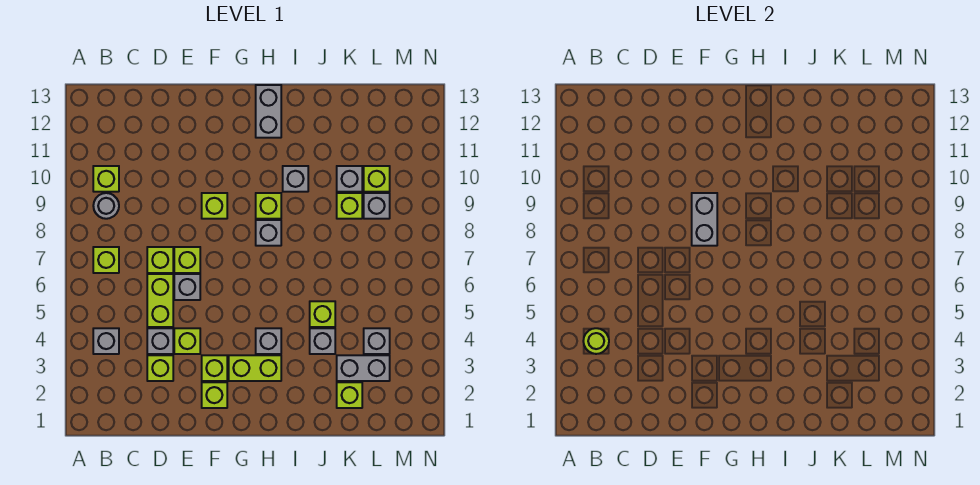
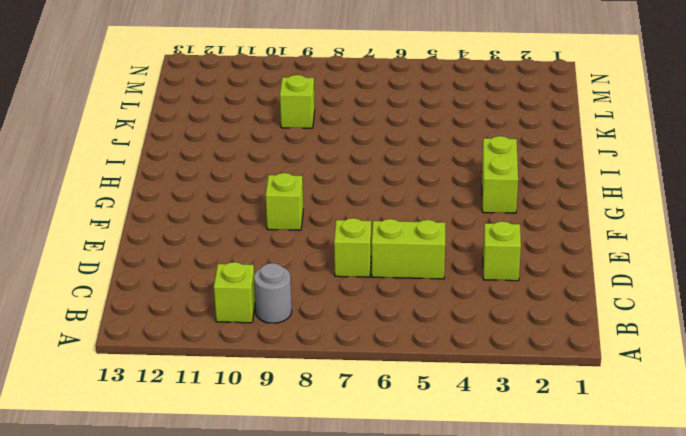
none -> grey brick B4 level 1
none -> lime brick B7 level 1
none -> grey brick D4 level 1
none -> lime brick E4 level 1

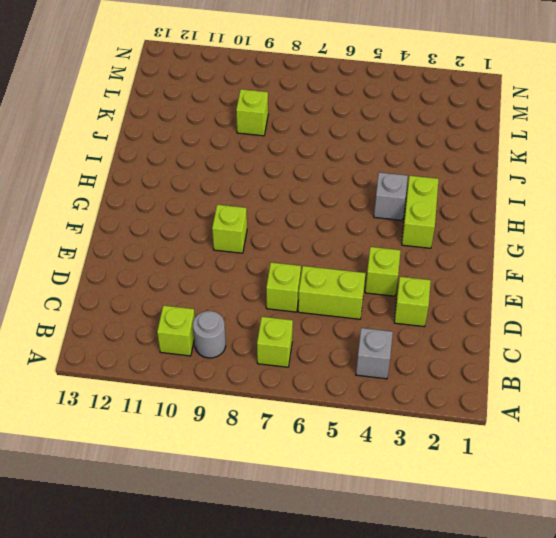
none -> grey brick D4 level 1
none -> grey brick E6 level 1
none -> lime brick E7 level 1
none -> lime brick F2 level 1

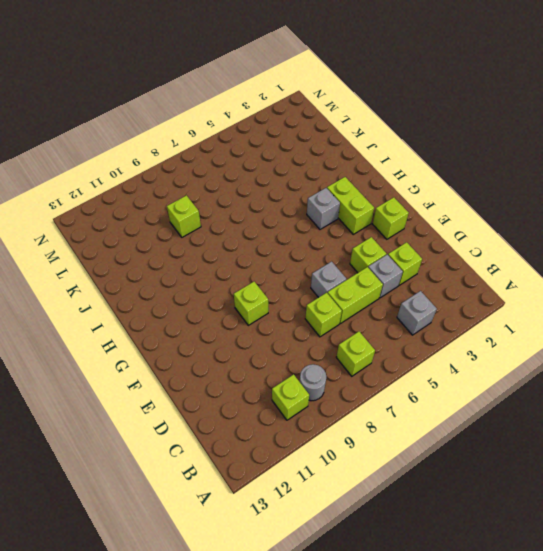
none -> lime brick E7 level 1
none -> lime brick F3 level 1
none -> grey brick H8 level 1
none -> lime brick H9 level 1

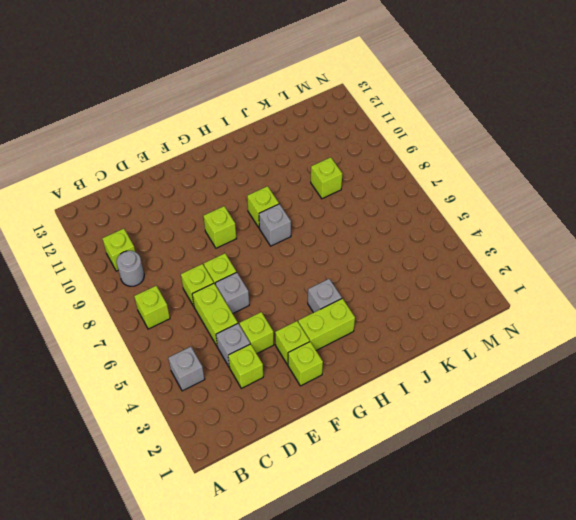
none -> grey brick H12:H13 level 1
none -> grey brick I10 level 1
none -> grey brick J4 level 1
none -> lime brick J5 level 1

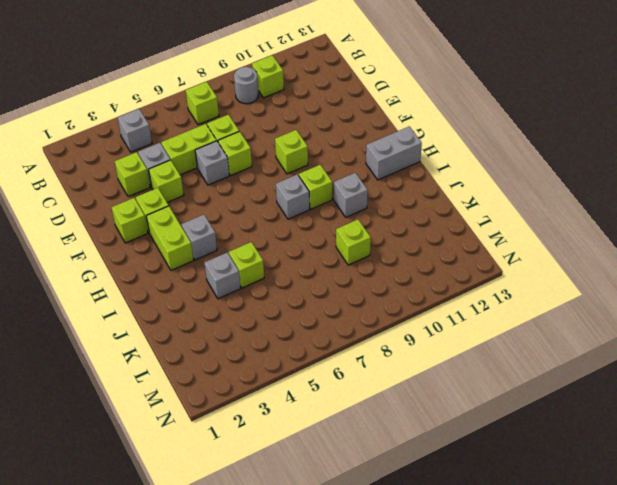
none -> lime brick K2 level 1
none -> grey brick K3:L3 level 1
none -> grey brick K10 level 1
none -> grey brick L4 level 1

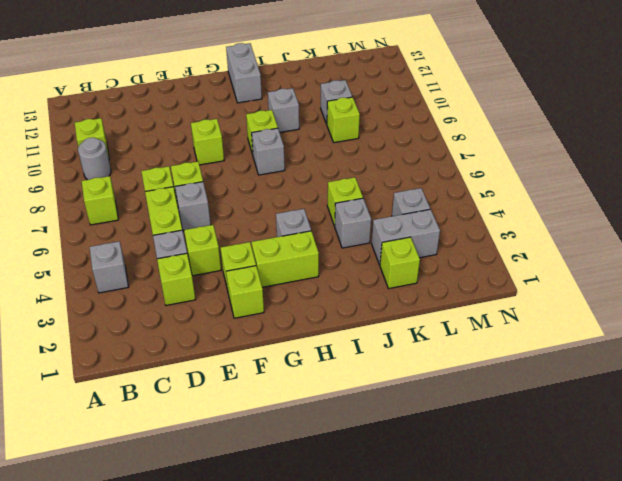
none -> grey brick L9 level 1
none -> lime brick L10 level 1
none -> lime round brick B4 level 2
none -> grey brick F8:F9 level 2

